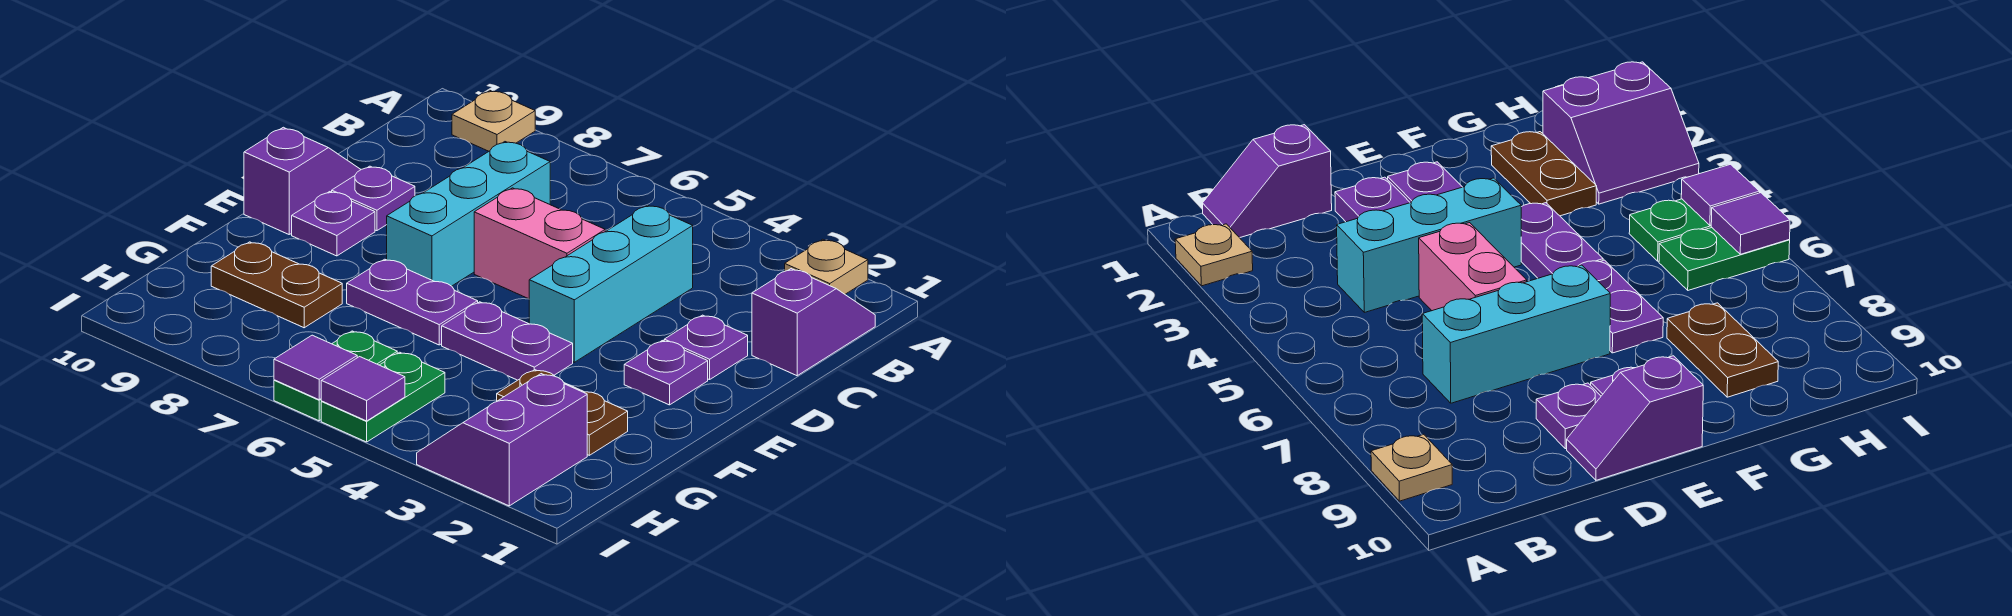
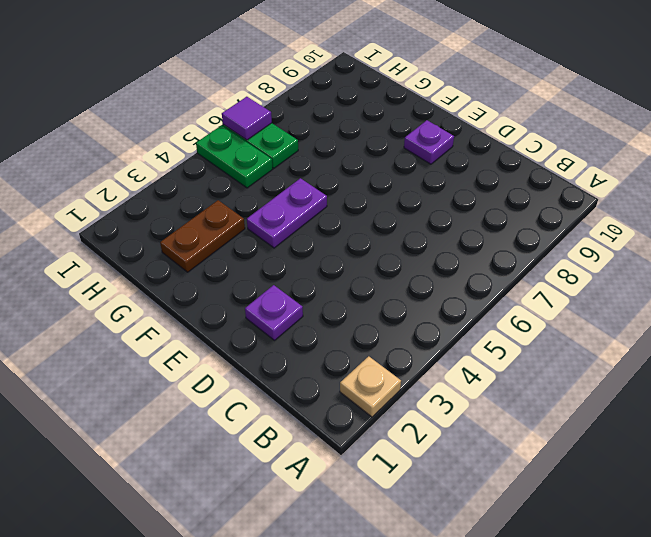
none -> tan plate A9 level 1
none -> purple slope B1:C1 level 1 top C
none -> cyan brick C4:E4 level 1

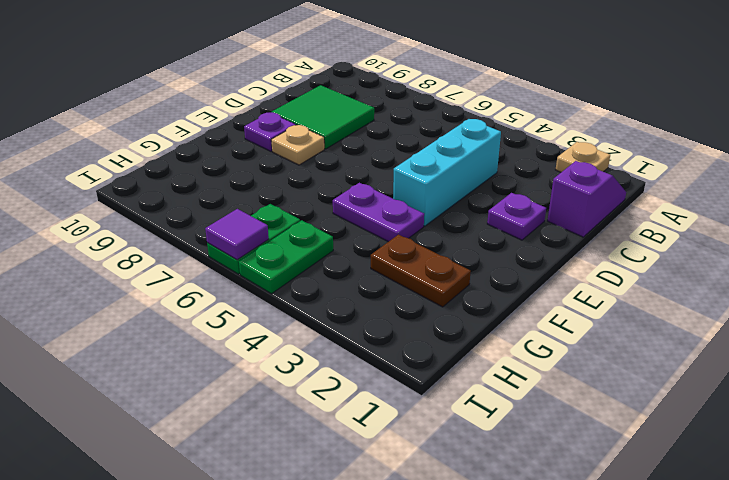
green tile C8:D9 level 1 -> purple plate D9 level 1
tan plate E8 level 1 -> tan plate A9 level 1
none -> cyan brick C7:E7 level 1
none -> pink brick D5:D6 level 1
none -> purple slope D10:E10 level 1 top E

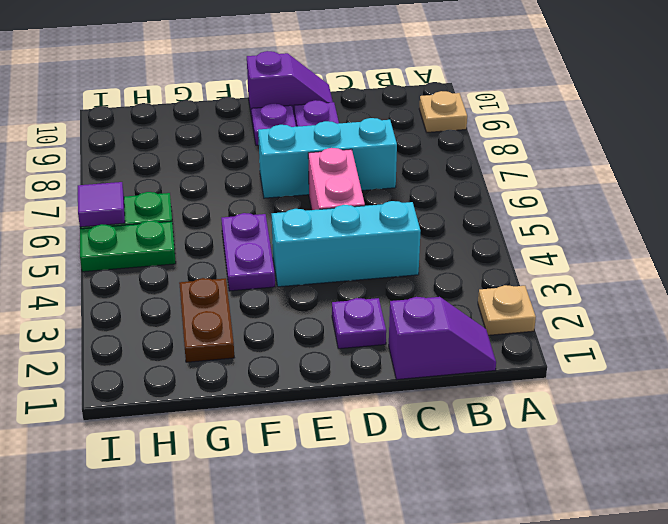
none -> purple plate E2 level 1
none -> purple plate F6:F7 level 1
none -> brown plate G8:G9 level 1

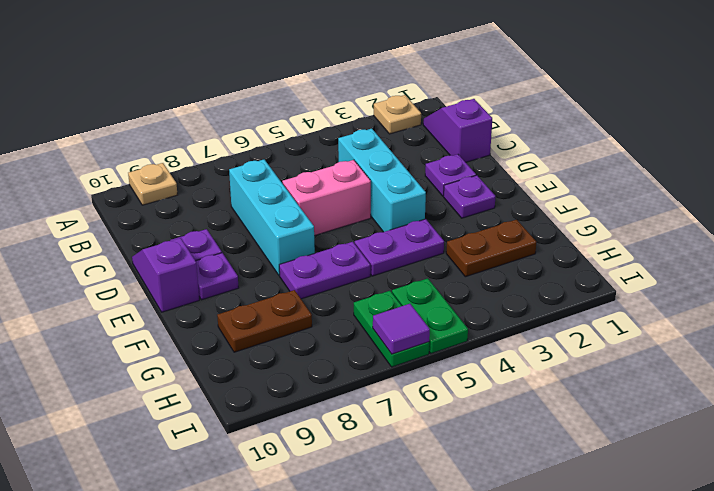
none -> purple slope H2:I3 level 1 top 2
none -> purple tile I5 level 2

